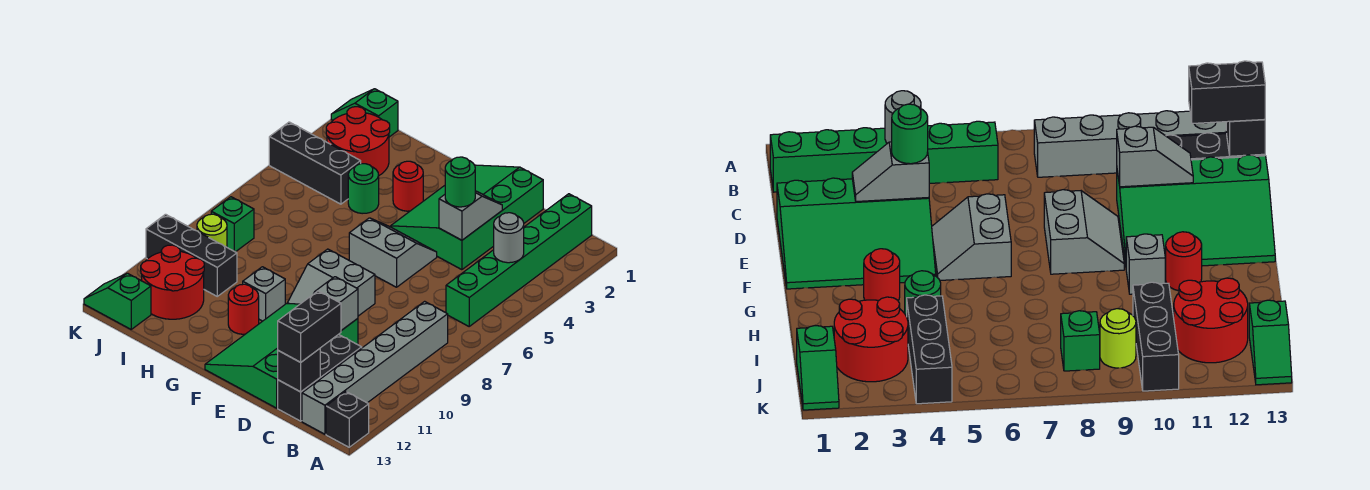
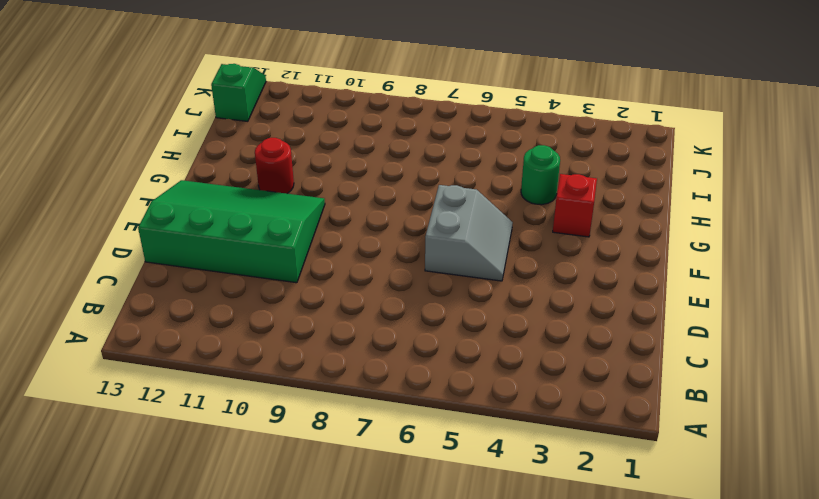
red brick G3 level 1 -> red round brick G3 level 1
none -> black brick A13 level 1
none -> green brick B1:B6 level 1
none -> grey brick B8:B13 level 1

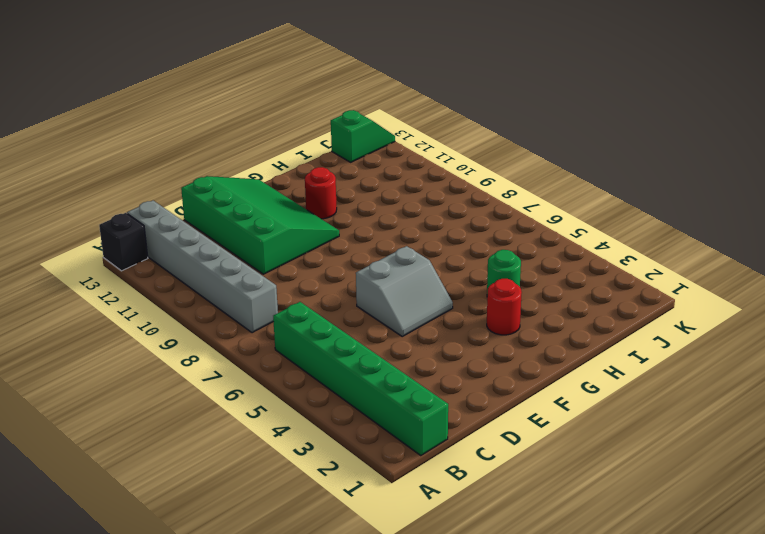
none -> black brick C11:C13 level 1
none -> green slope D1:F4 level 1 top D
none -> grey slope E8:F9 level 1 top 8

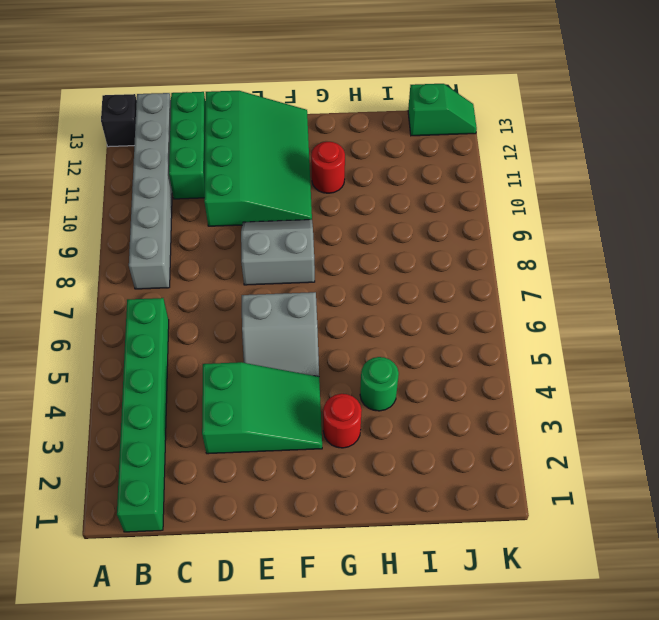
green brick C11:C13 level 1 -> black brick C11:C13 level 1
green slope D3:F4 level 1 top D -> green slope D1:F4 level 1 top D
none -> grey brick G10 level 1
none -> red round brick I2:J3 level 1
none -> black brick I4:K4 level 1

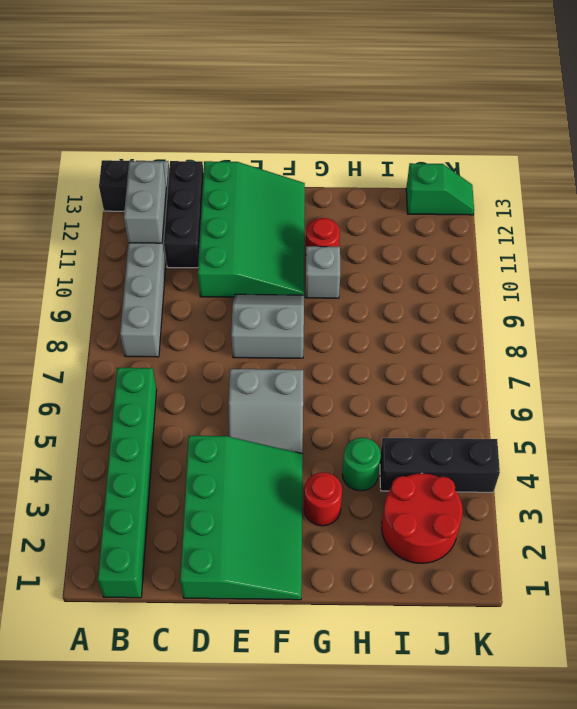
grey brick B11:B12 level 2 -> none
none -> black brick I10:K10 level 1
none -> red round brick I11:J12 level 1
none -> green slope J1:K1 level 1 top J

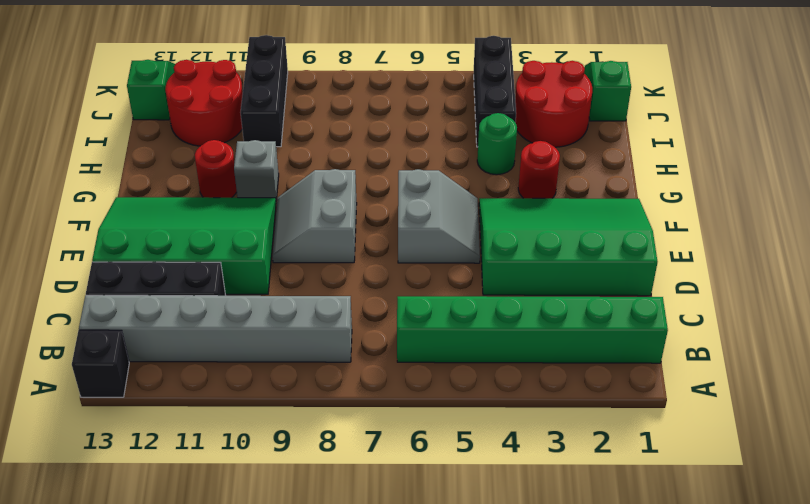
none -> green brick J8 level 1
none -> lime round brick J9 level 1
none -> grey round brick B4 level 2

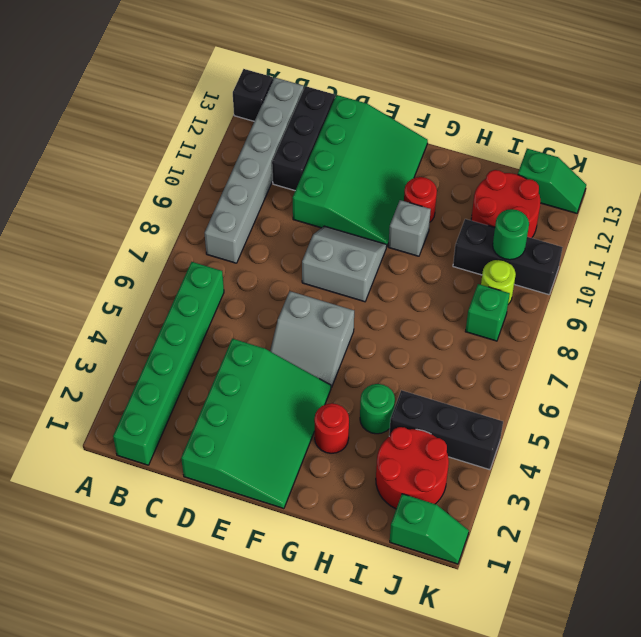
green round brick J10 level 2 -> green round brick D4 level 3
none -> grey round brick B4 level 2
none -> black brick C13 level 2
none -> grey slope D3:D4 level 2 top 4

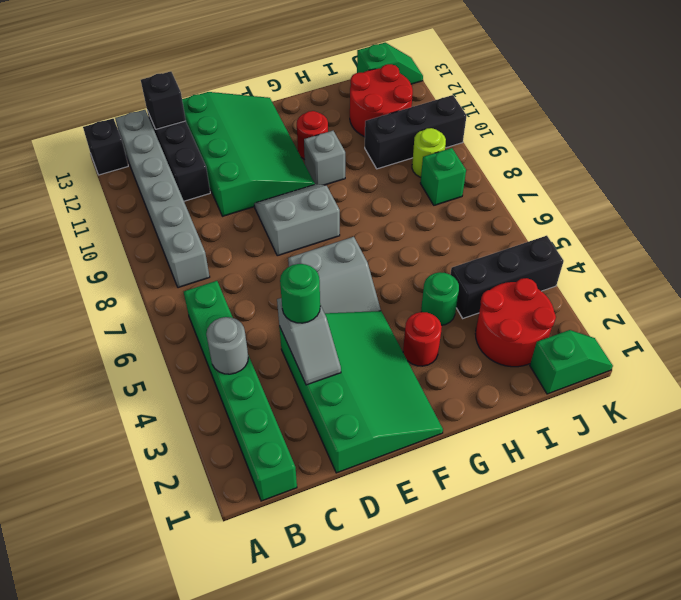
none -> grey slope D10:D11 level 2 top 10
none -> black brick C12:C13 level 3

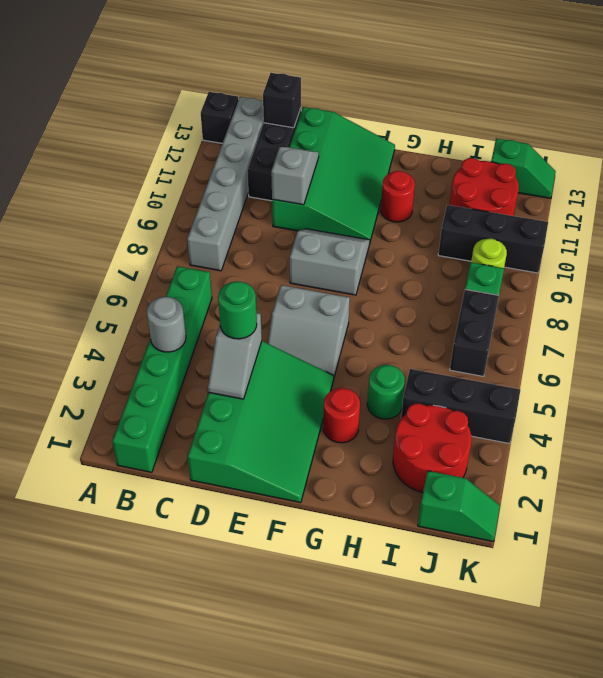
black brick J6:J7 level 1 -> black brick C12:C13 level 3
none -> grey brick G10 level 1

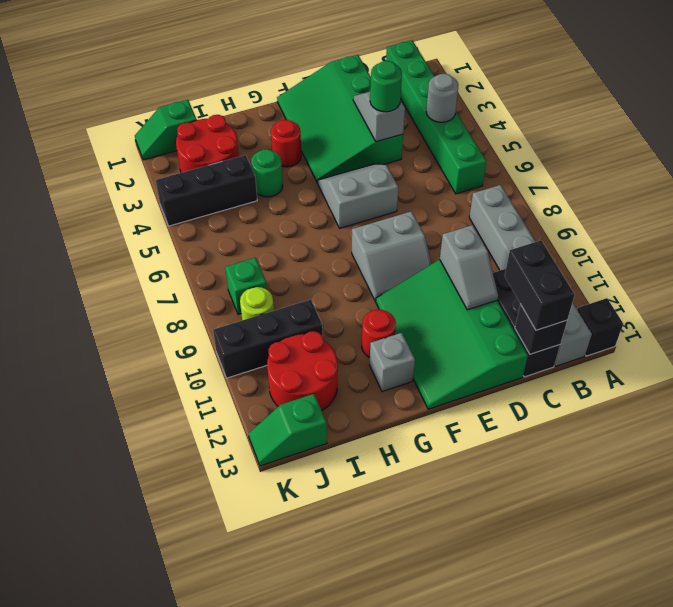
grey brick G12 level 1 -> grey brick G10 level 1

